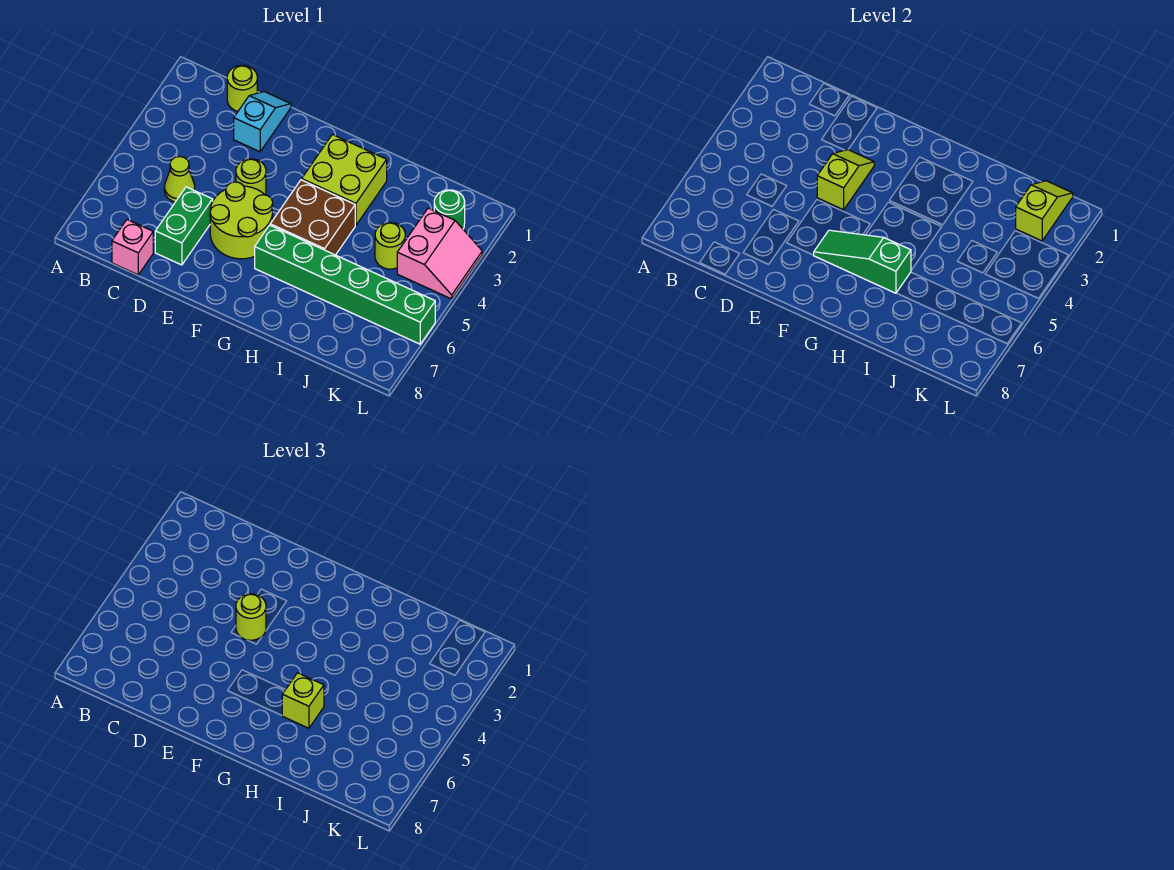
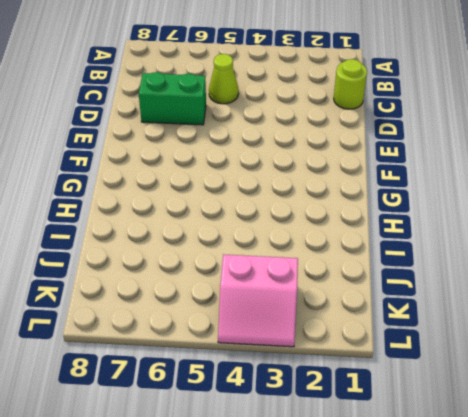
none -> pink brick C8 level 1
none -> cyan slope D1:D2 level 1 top 2
none -> lime round brick E4 level 1

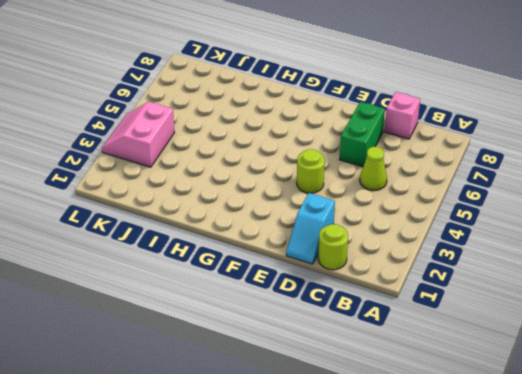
none -> lime round brick E5:F6 level 1
none -> lime brick G2:H3 level 1
none -> brown brick G4:H5 level 1

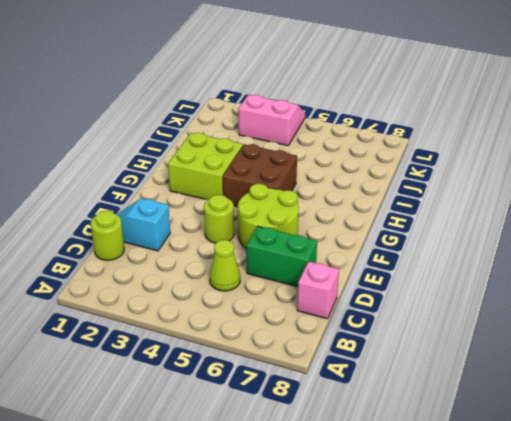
none -> green brick G6:L6 level 1
none -> lime round brick J4 level 1
none -> green round brick K2 level 1

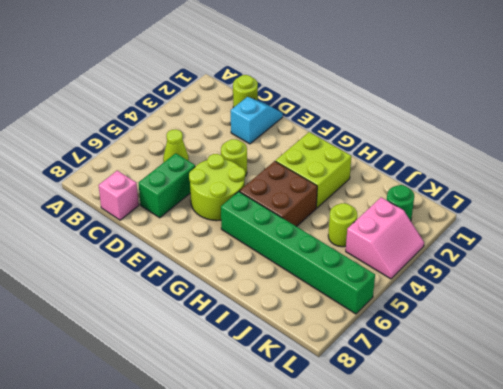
none -> lime slope E3:E4 level 2 top 4
none -> green slope F6:H6 level 2 top H
none -> lime slope K1:K2 level 2 top 2

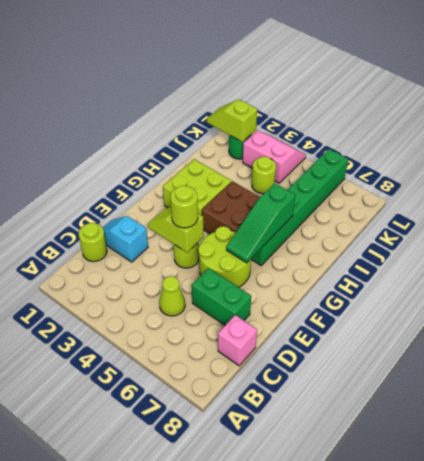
none -> lime brick H6 level 3

